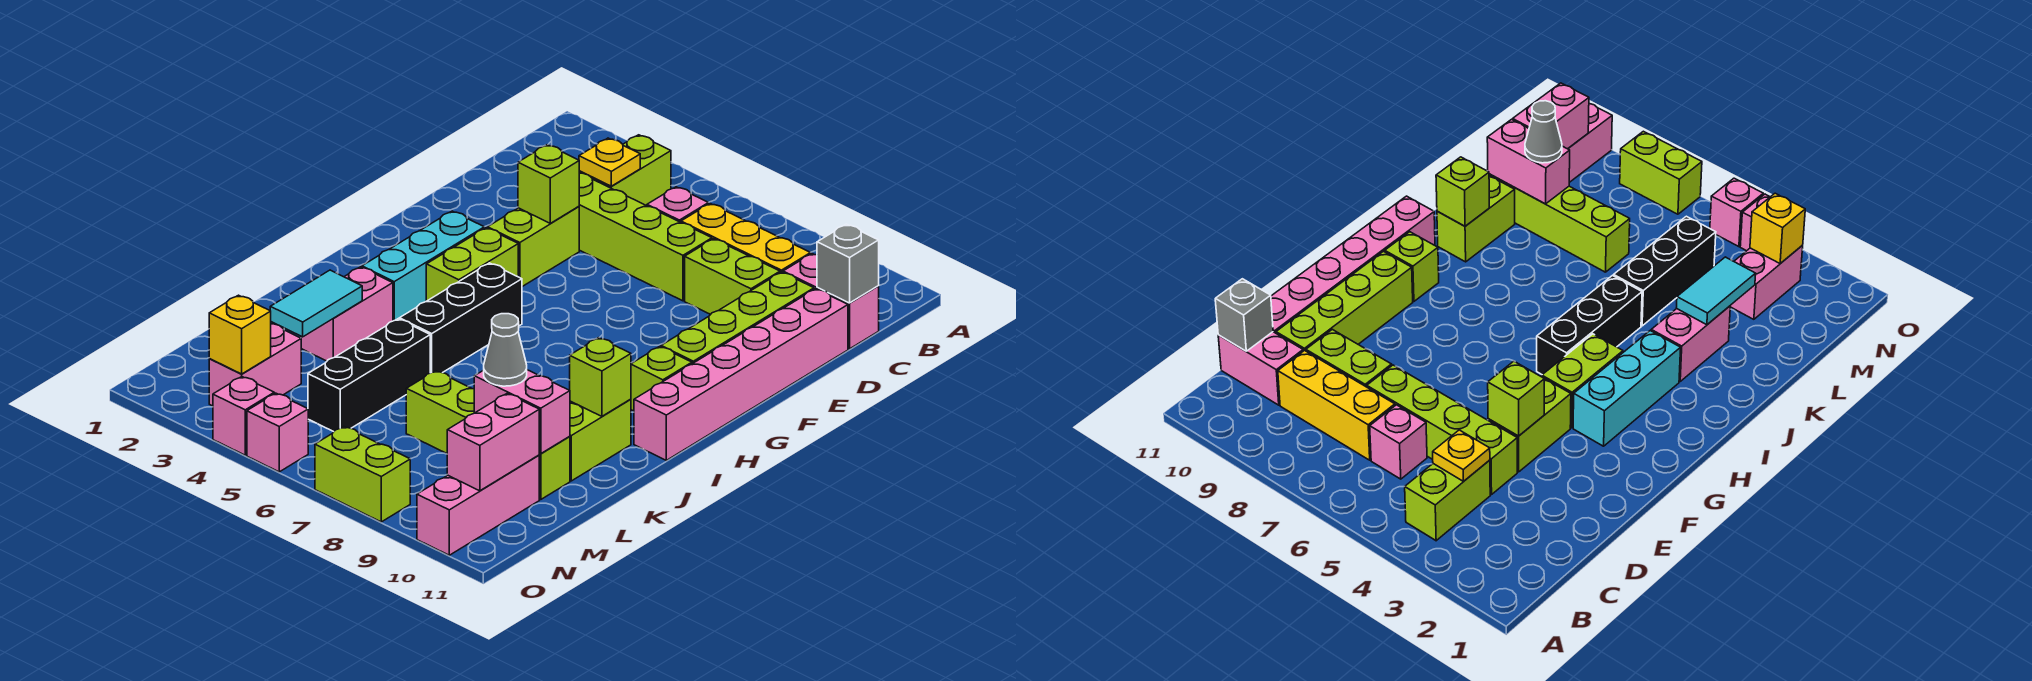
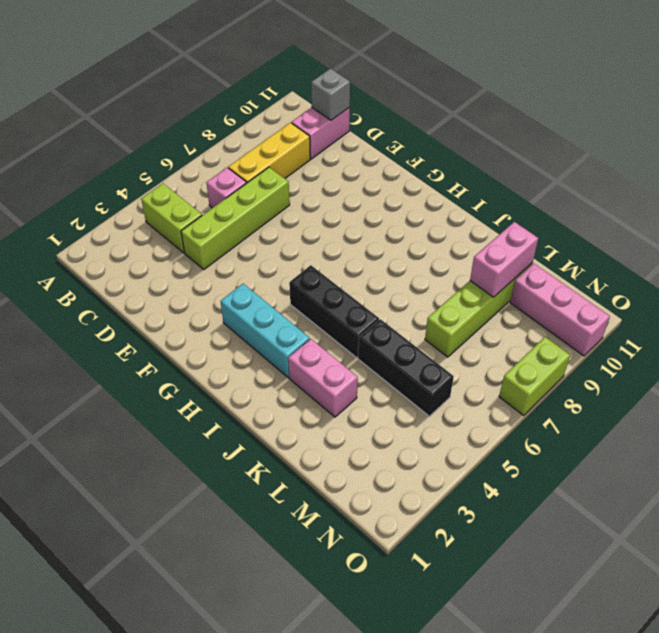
none -> lime brick D8:D9 level 1
none -> lime brick D10:G10 level 1
none -> pink brick D11:I11 level 1
none -> lime brick E4:F4 level 1

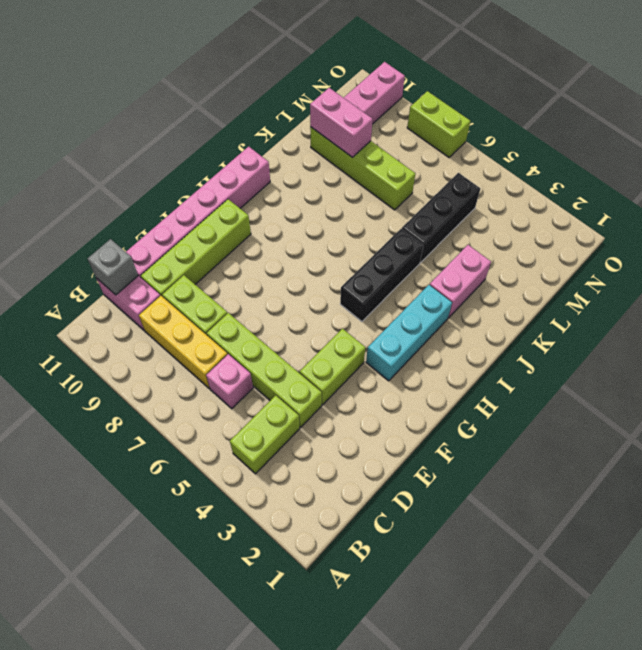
none -> lime brick G4:H4 level 1
none -> lime brick H10 level 1
none -> lime brick J10:K10 level 1
none -> pink brick M3:N3 level 1

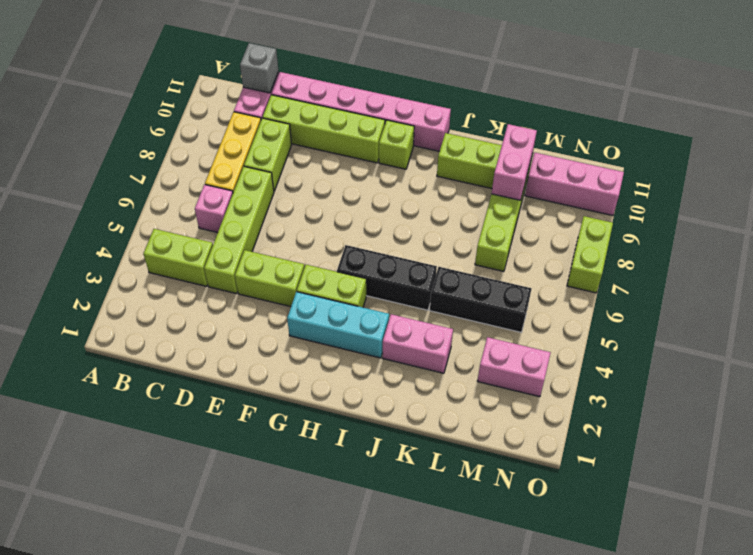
none -> pink brick O4 level 1
none -> pink brick O5 level 1
none -> yellow plate C4 level 2
none -> lime brick E4 level 2

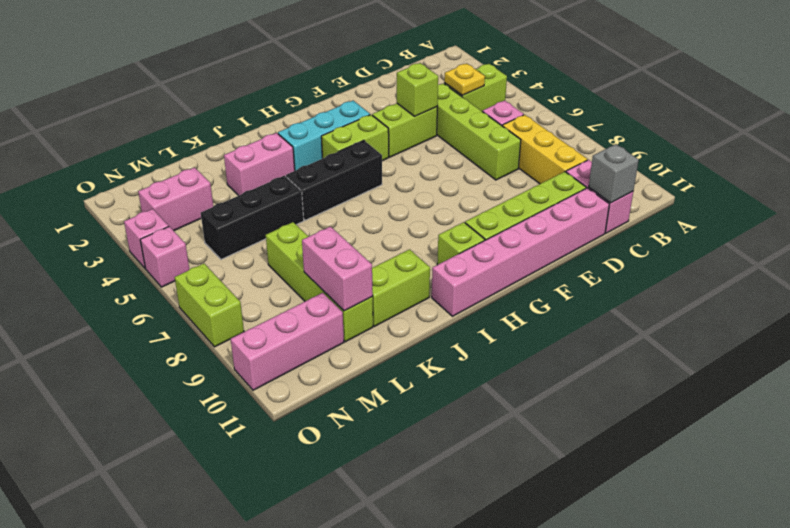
none -> lime brick D8:D9 level 1
none -> lime brick J10 level 2
none -> cyan tile K3:L3 level 2
none -> pink brick M10:N10 level 2

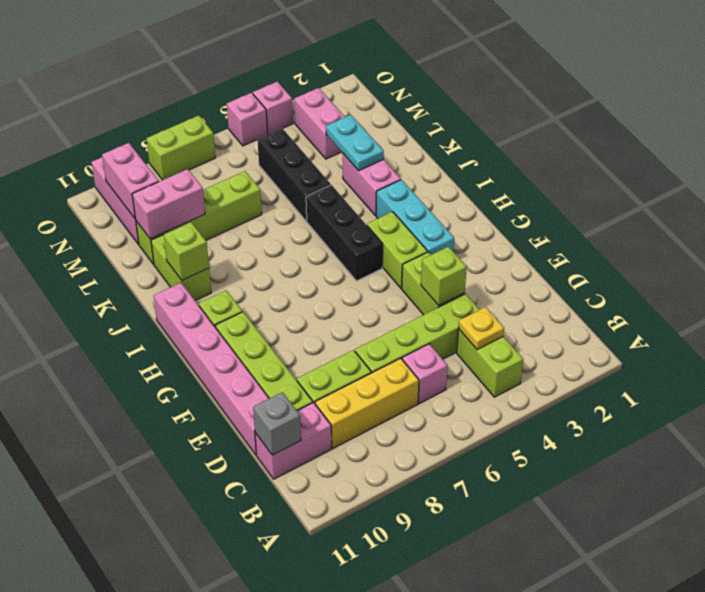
cyan plate K3:L3 level 2 -> cyan tile K3:L3 level 2
none -> yellow brick N3 level 2
none -> grey cone L9 level 3

